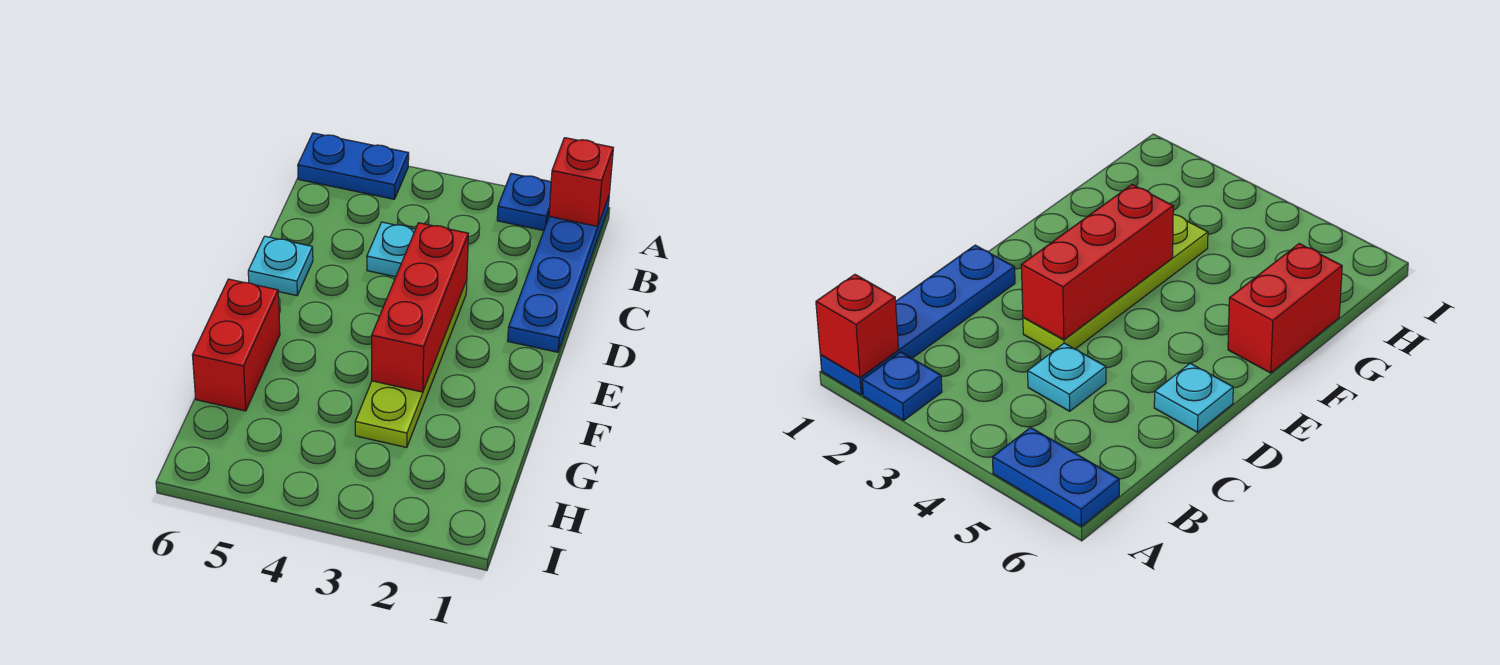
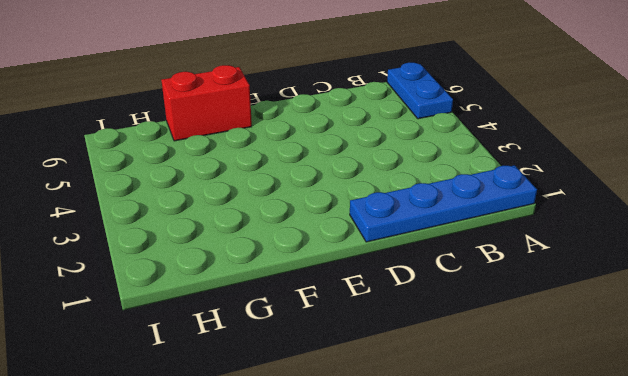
none -> blue plate A2 level 1
none -> cyan plate C4 level 1

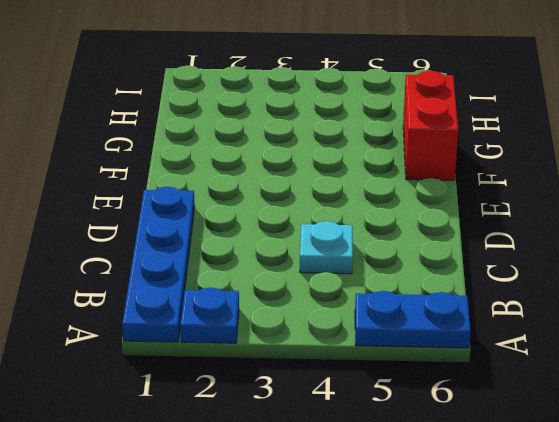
none -> lime plate D3:G3 level 1
none -> cyan plate D6 level 1

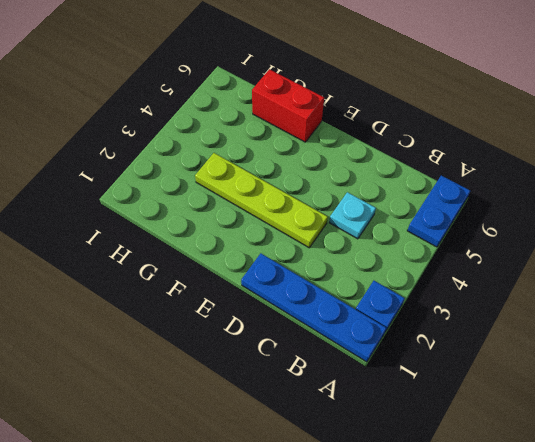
none -> cyan plate D6 level 1
none -> red brick A1 level 2

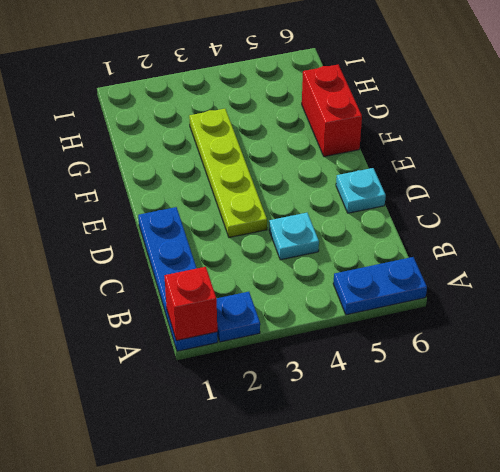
none -> red brick D3:F3 level 2

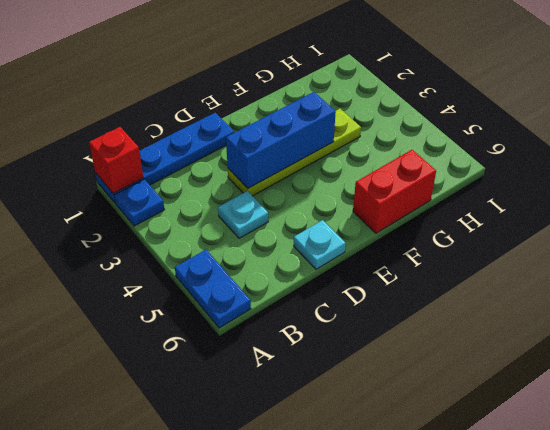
blue brick D3:F3 level 2 -> red brick D3:F3 level 2

